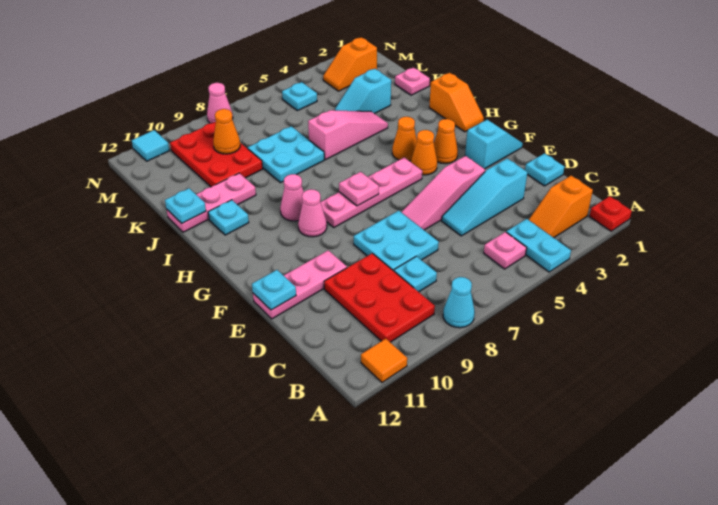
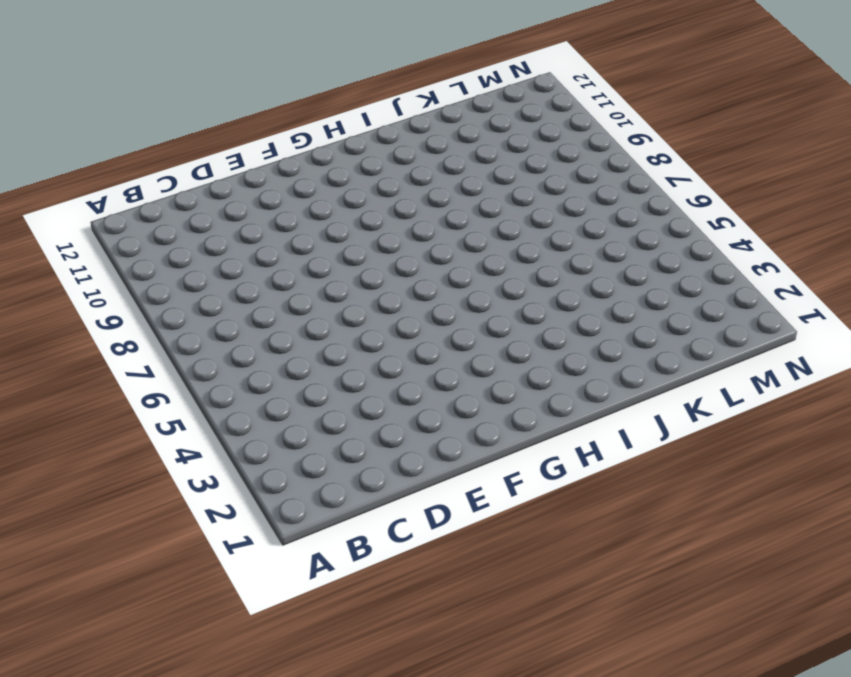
none -> red plate A1 level 1
none -> cyan plate A4:B4 level 1
none -> cyan cone A8 level 1
none -> orange tile A11 level 1

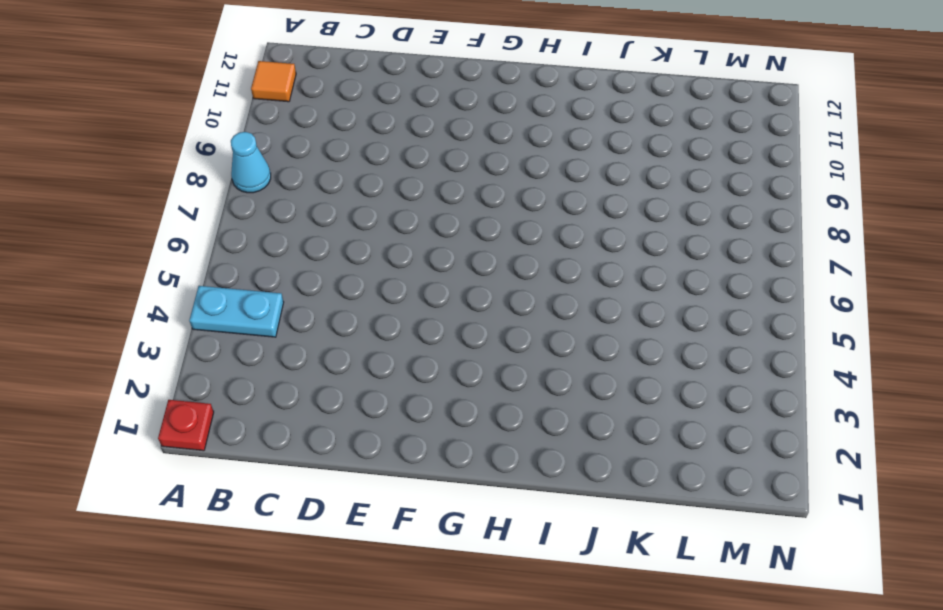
none -> orange slope B2:B3 level 1 top 2
none -> pink plate B5 level 1
none -> red plate B9:D10 level 1
none -> cyan plate C8 level 1

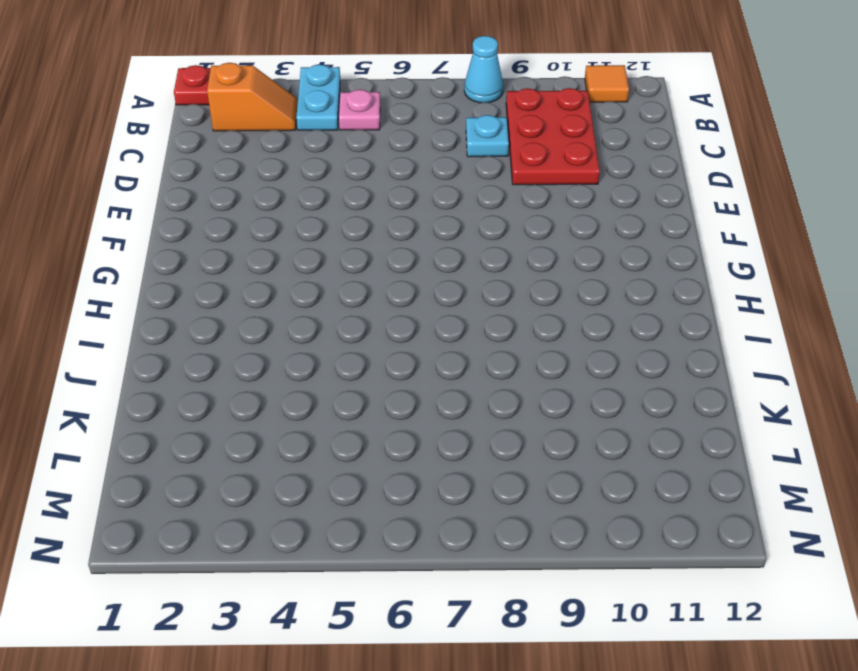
none -> cyan plate D1 level 1
none -> cyan slope D3:D5 level 1 top 3
none -> cyan plate D7:E8 level 1
none -> pink slope E4:E6 level 1 top 4

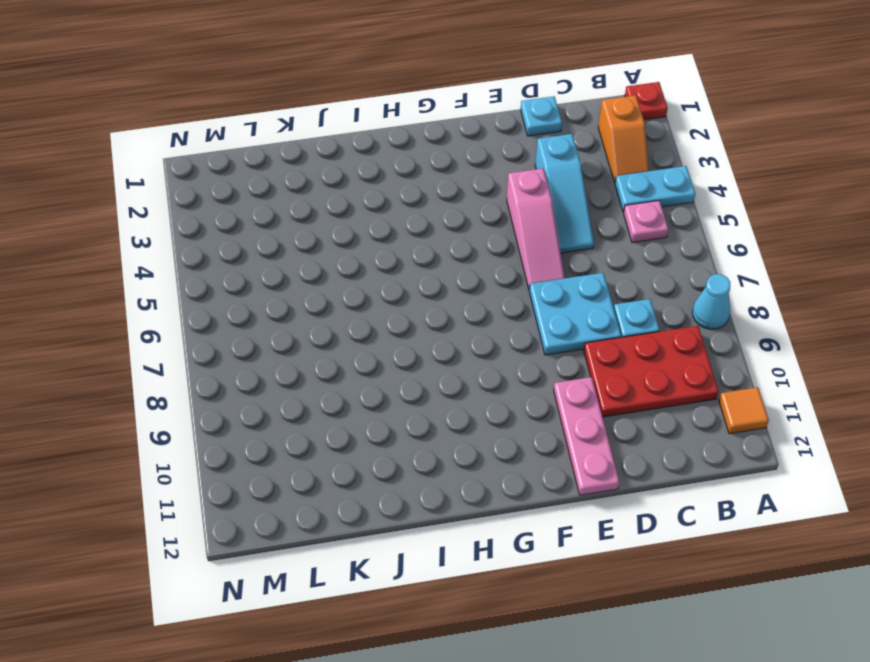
none -> cyan slope F1:F2 level 1 top 2
none -> orange cone G3 level 1
none -> orange cone G4 level 1
none -> pink plate G5:G8 level 1

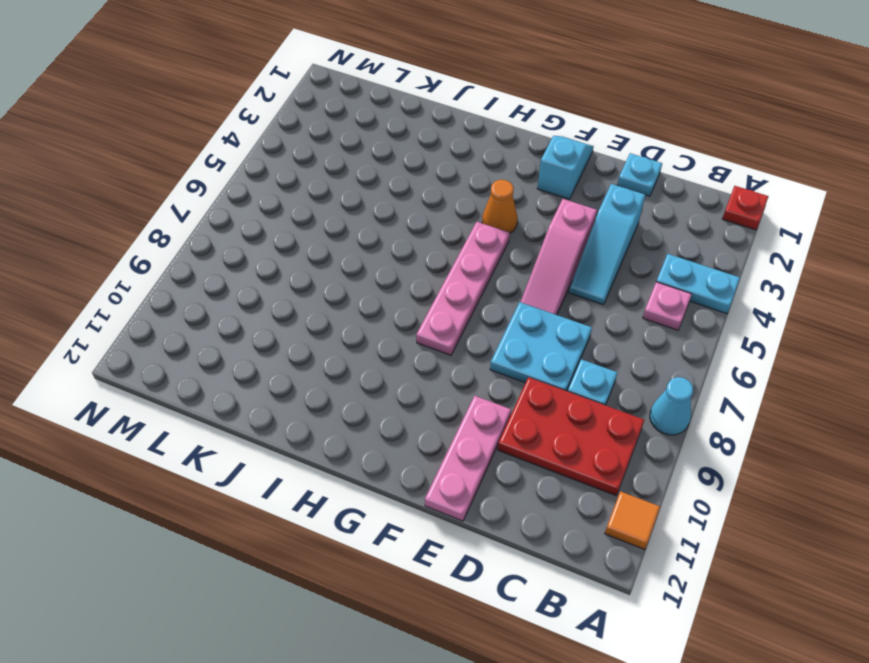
none -> orange slope B2:B3 level 1 top 2
none -> orange cone G3 level 1
none -> pink cone G9 level 1
none -> orange slope H1:I1 level 1 top I

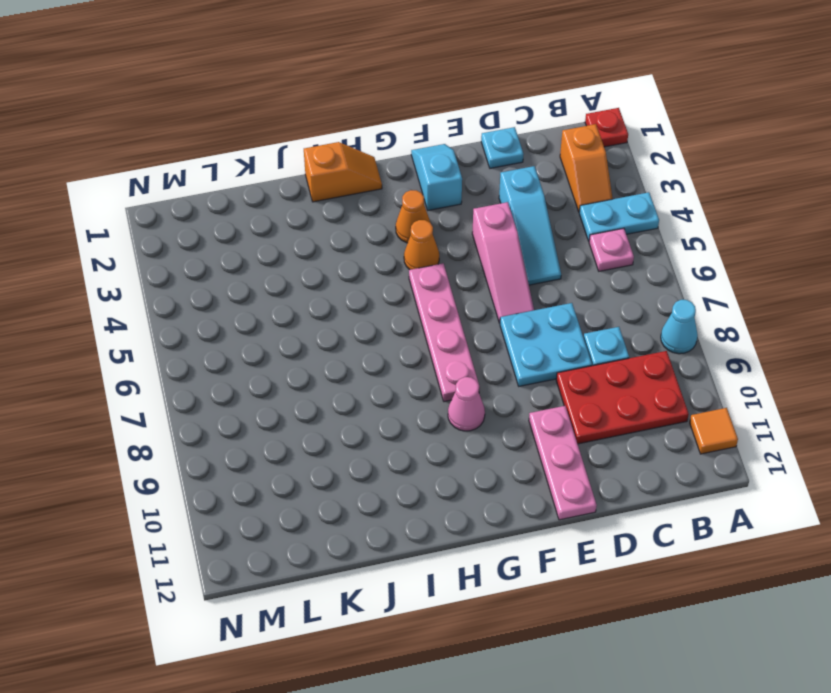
none -> orange cone H4 level 1
none -> pink cone H9 level 1
none -> cyan plate I11 level 1
none -> pink slope J4:J6 level 1 top 6

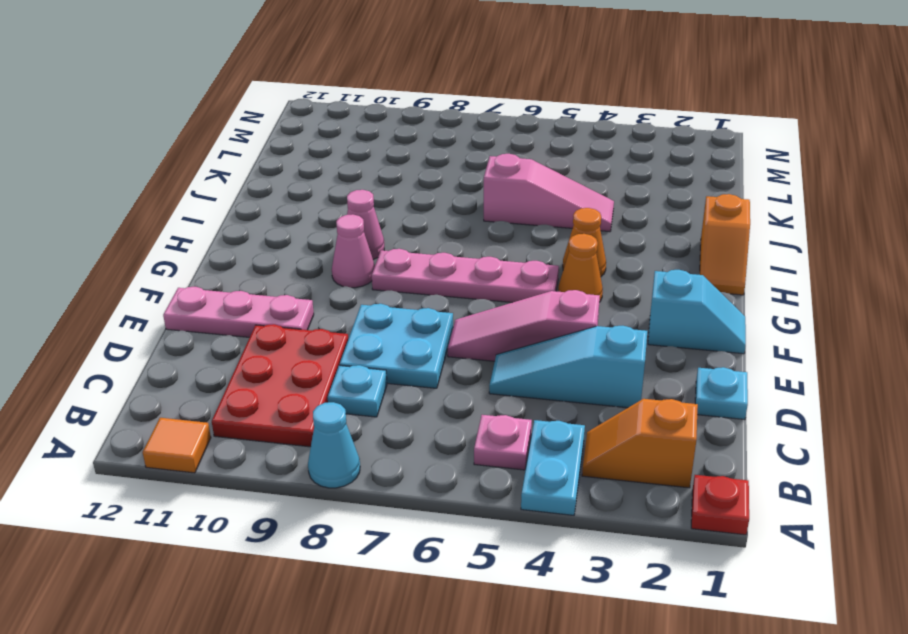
none -> orange cone G3 level 1
none -> cyan plate I11 level 1
none -> cyan plate J7:K8 level 1
none -> pink plate J10:J12 level 1

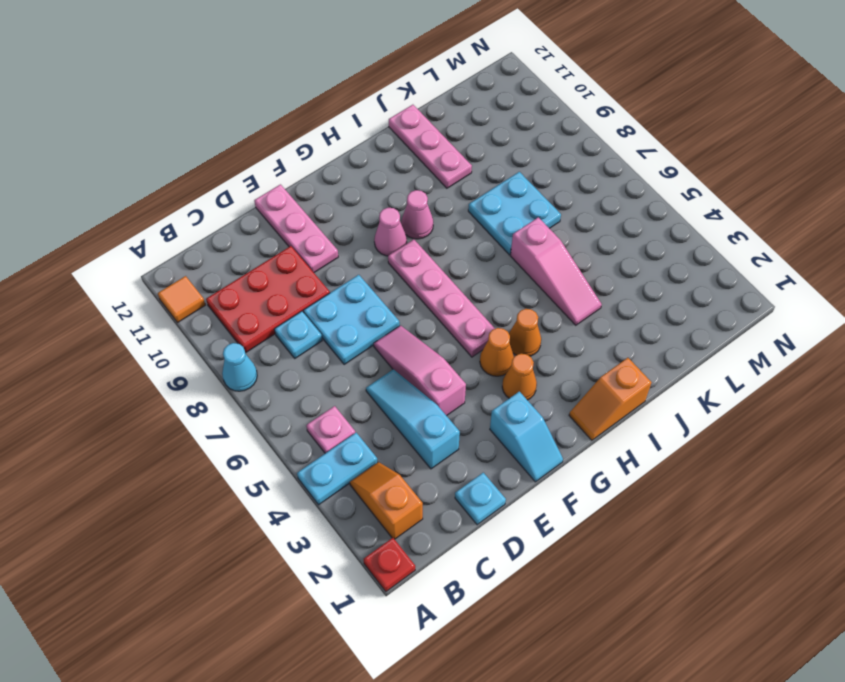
none -> cyan plate I11 level 1
none -> pink plate K1 level 1
none -> cyan slope K3:K4 level 1 top 3
none -> red plate K9:M10 level 1

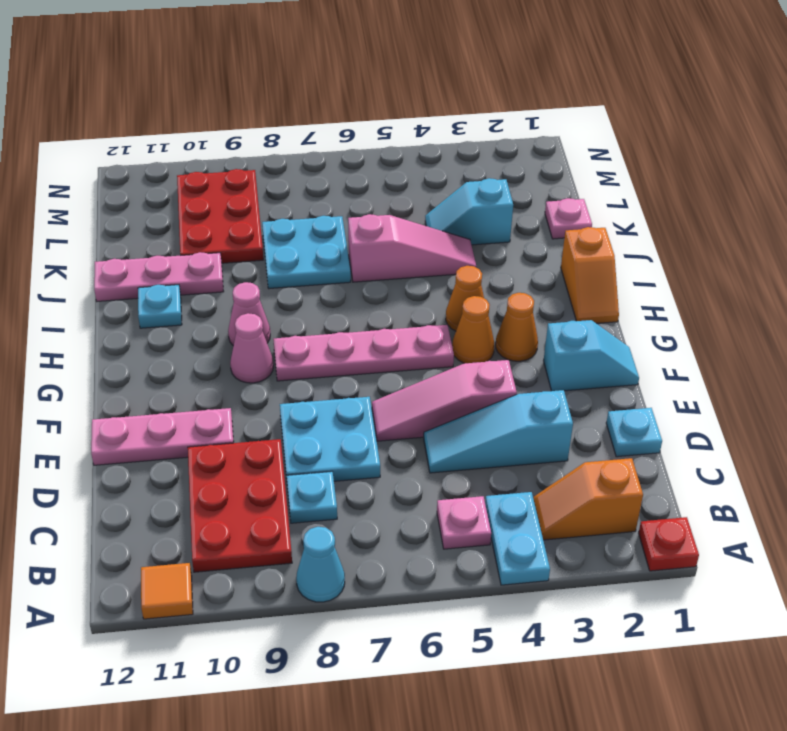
none -> orange slope M2:M3 level 1 top 2
none -> cyan plate M5 level 1
none -> pink cone N8 level 1
none -> cyan tile N11 level 1

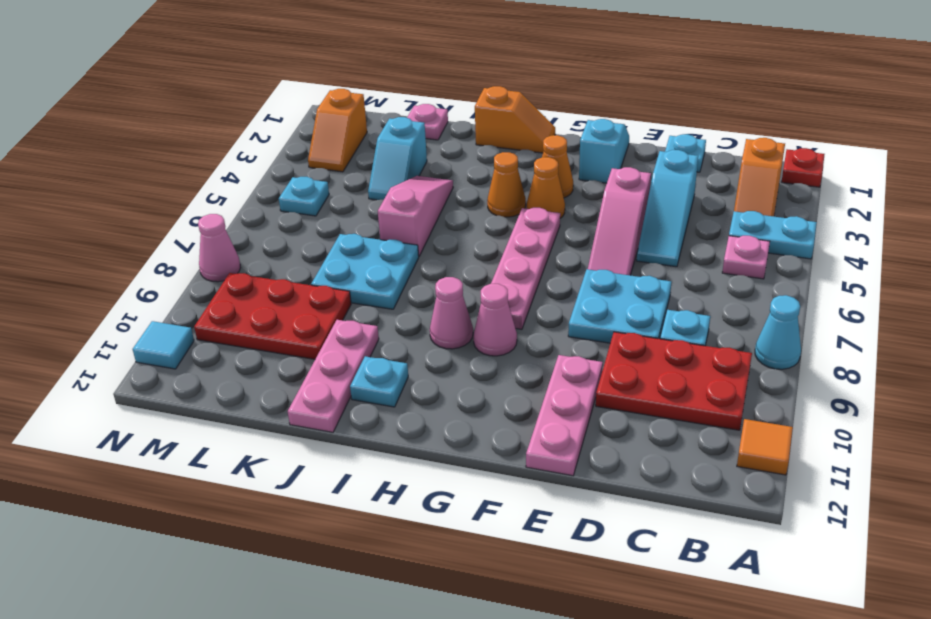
none -> cyan plate E12 level 2
none -> pink plate G7 level 2
none -> cyan plate J12 level 2
none -> orange cone L9 level 2

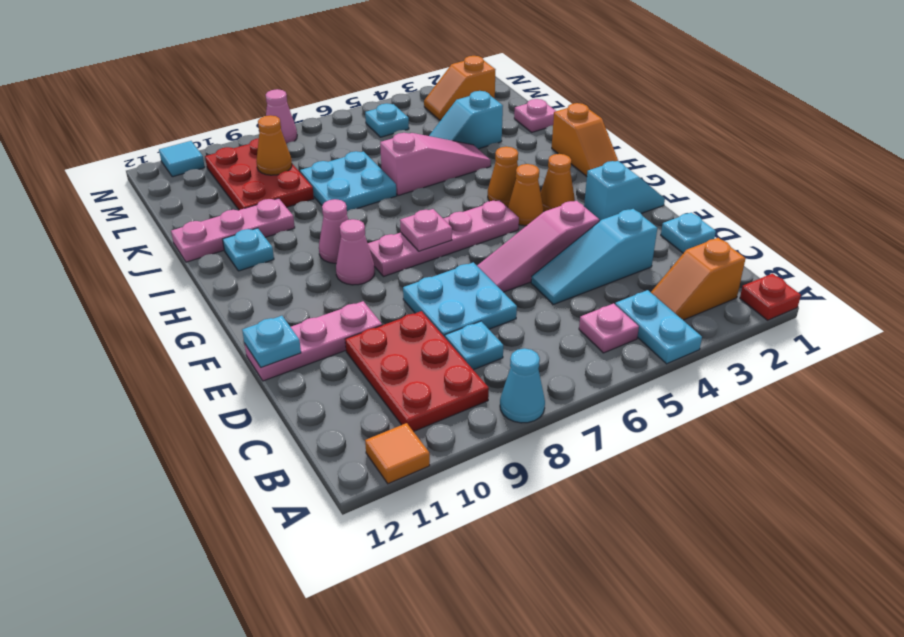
none -> cyan plate J12 level 2

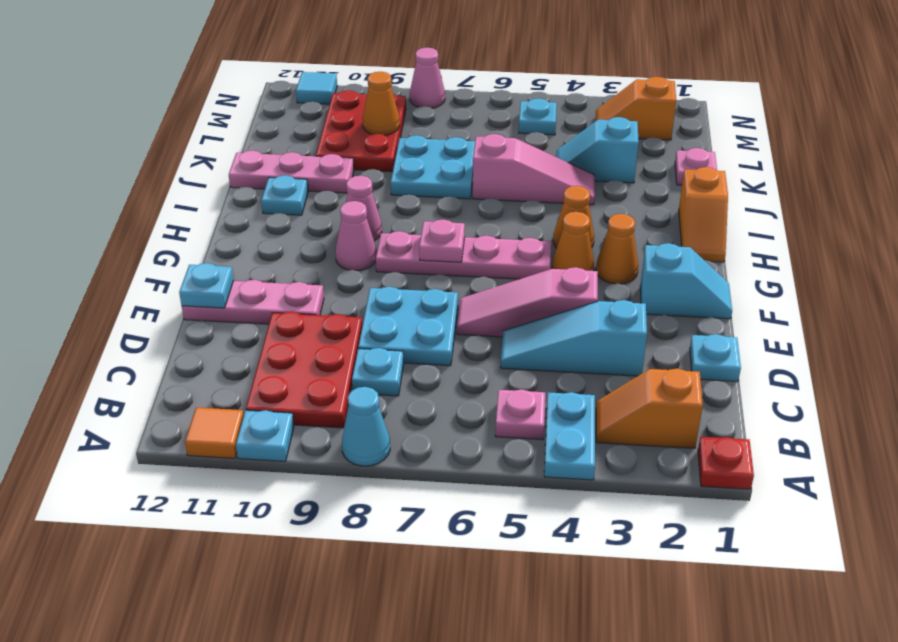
cyan plate A10 level 1 -> cyan plate J12 level 2

